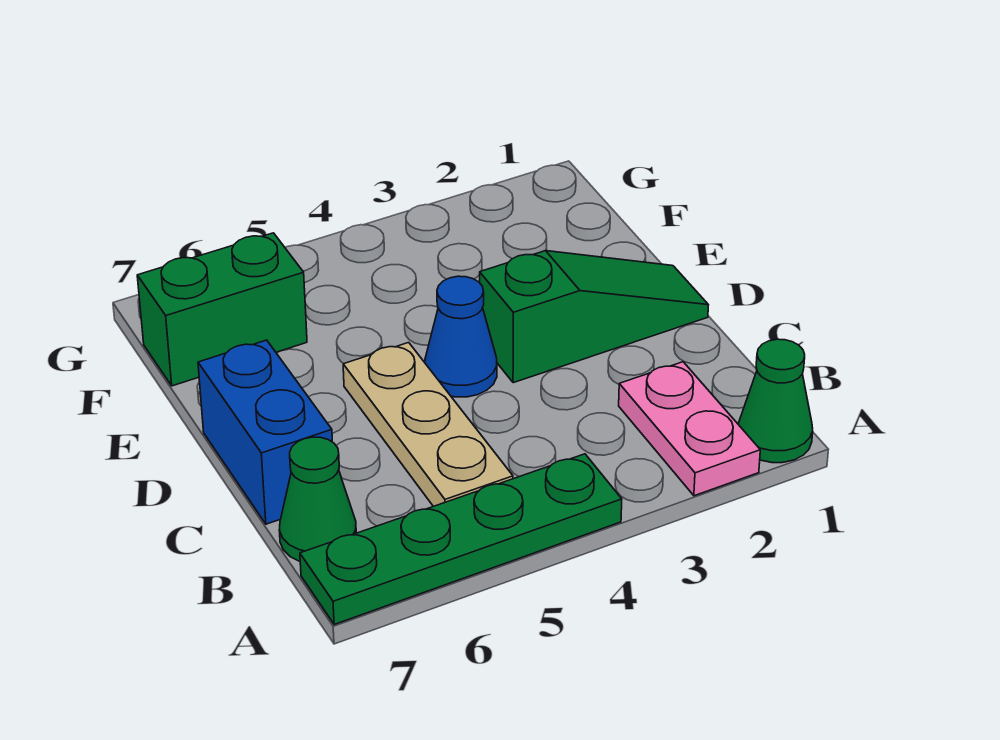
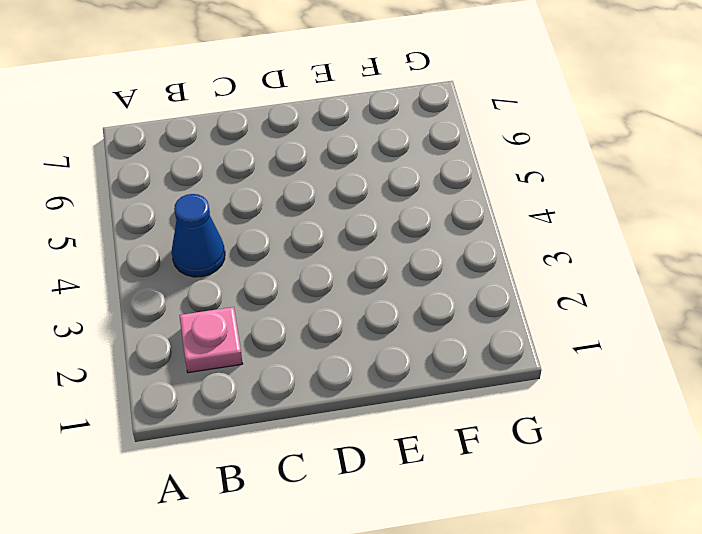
pink plate B2 level 1 -> pink plate A2:B2 level 1
blue cone B4 level 1 -> blue cone D4 level 1
none -> green cone A1 level 1
none -> green plate A4:A7 level 1

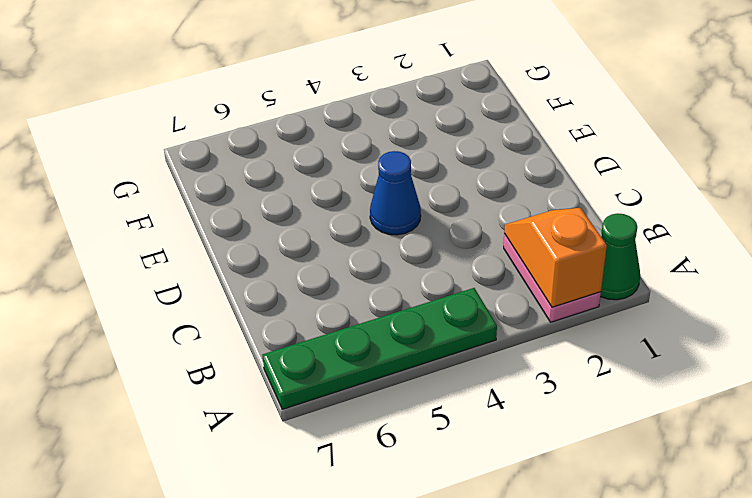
orange slope A2:B2 level 2 top A -> none
none -> tan plate B5:D5 level 1
none -> green cone B7 level 1

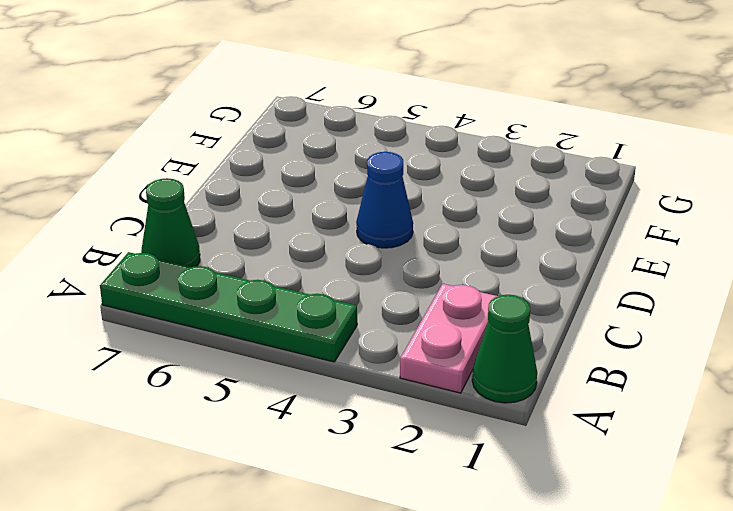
none -> tan plate B5:D5 level 1
none -> blue brick C7:D7 level 1

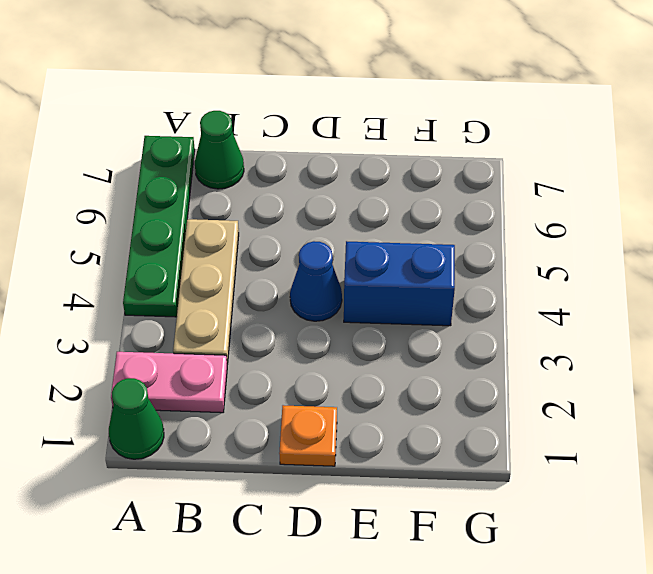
tan plate B3:B5 level 1 -> tan plate B5:D5 level 1
orange plate D1 level 1 -> green slope D1:D3 level 1 top 3
blue brick E4:F4 level 1 -> blue brick C7:D7 level 1
none -> green brick F6:F7 level 1

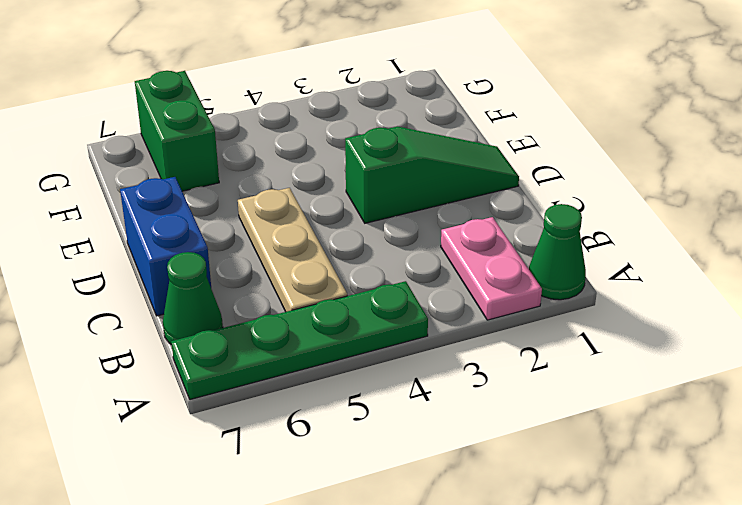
green brick F6:G6 level 1 -> green brick F6:F7 level 1
none -> blue cone D4 level 1

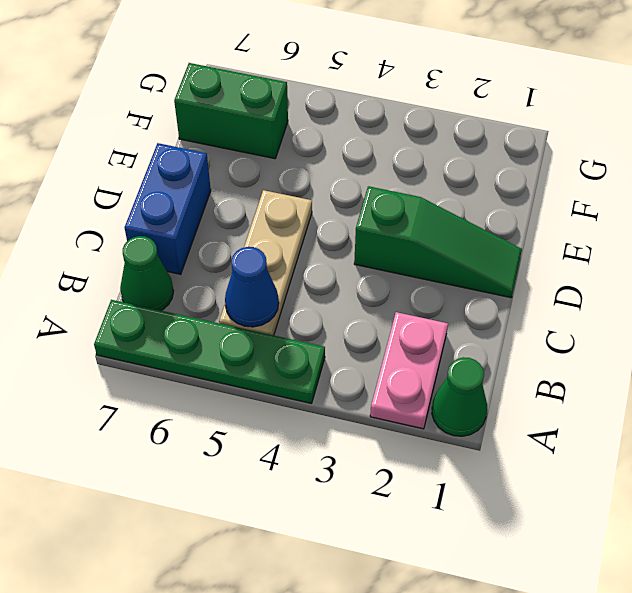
blue cone B5 level 2 -> blue cone D4 level 1

